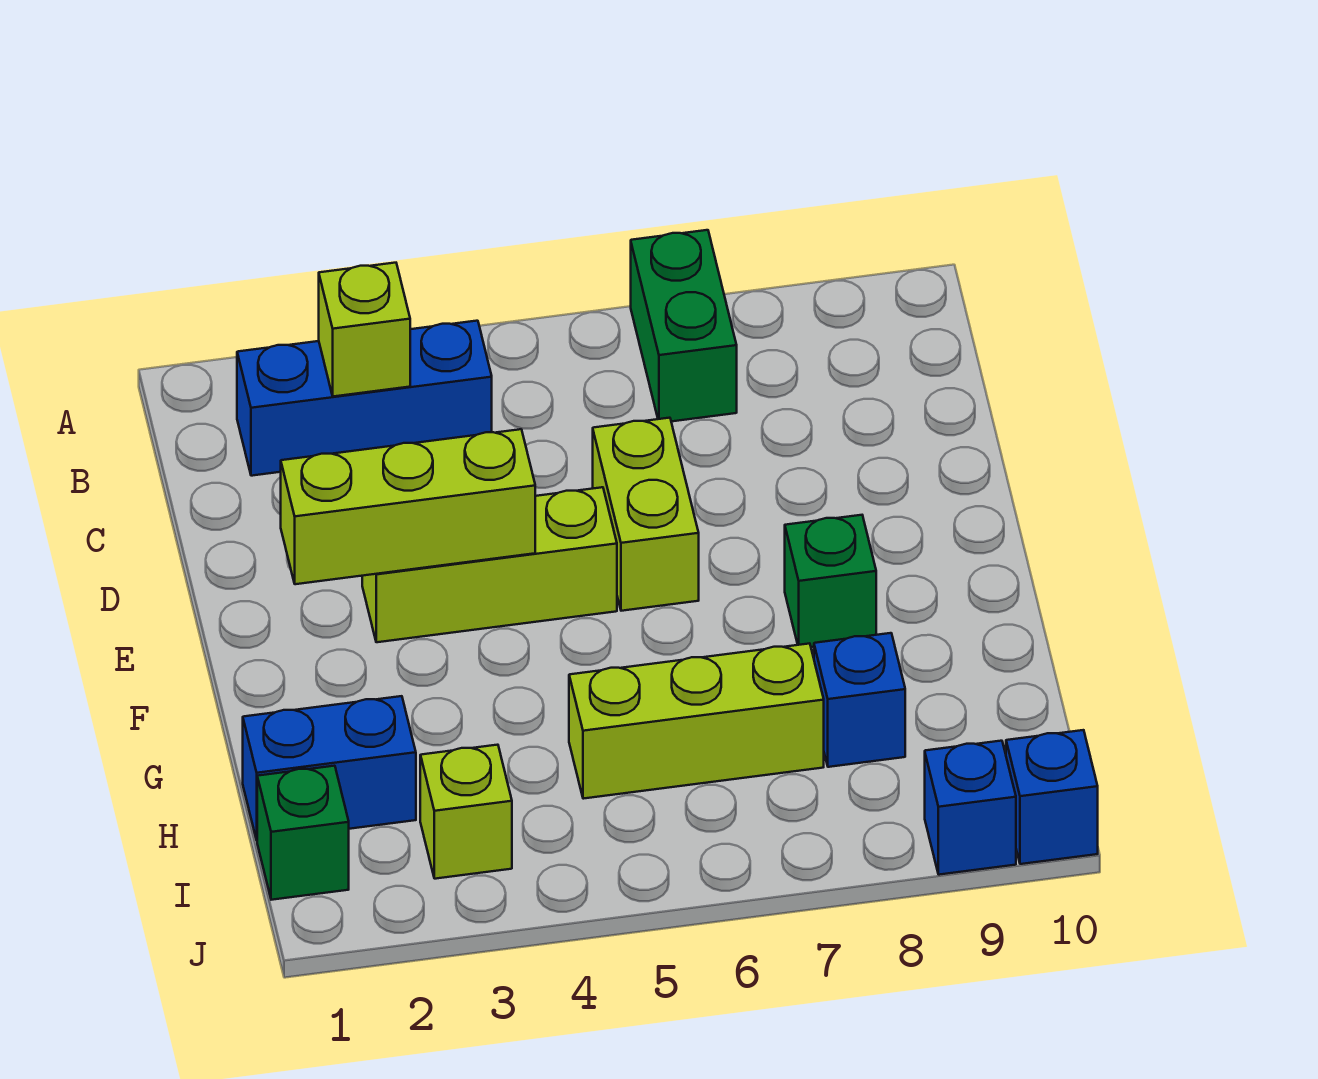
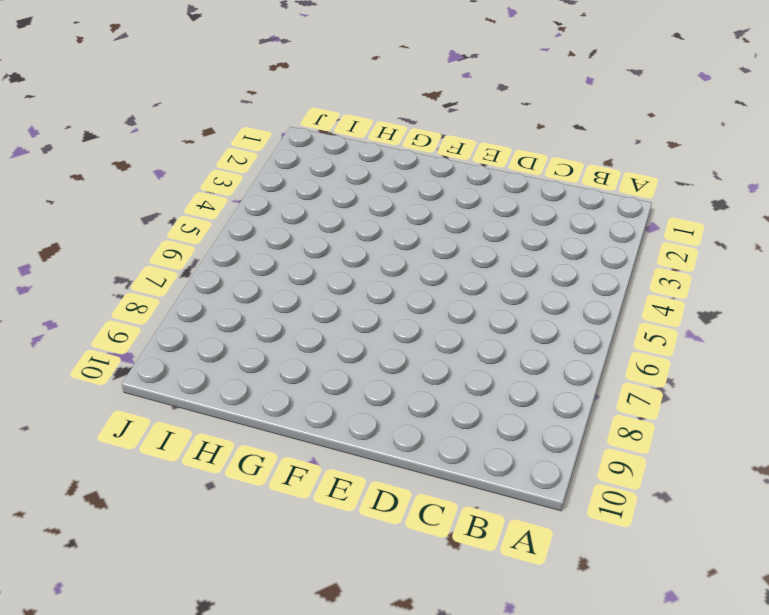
none -> green brick A7:B7 level 1
none -> blue brick B2:B4 level 1
none -> lime brick D6:E6 level 1

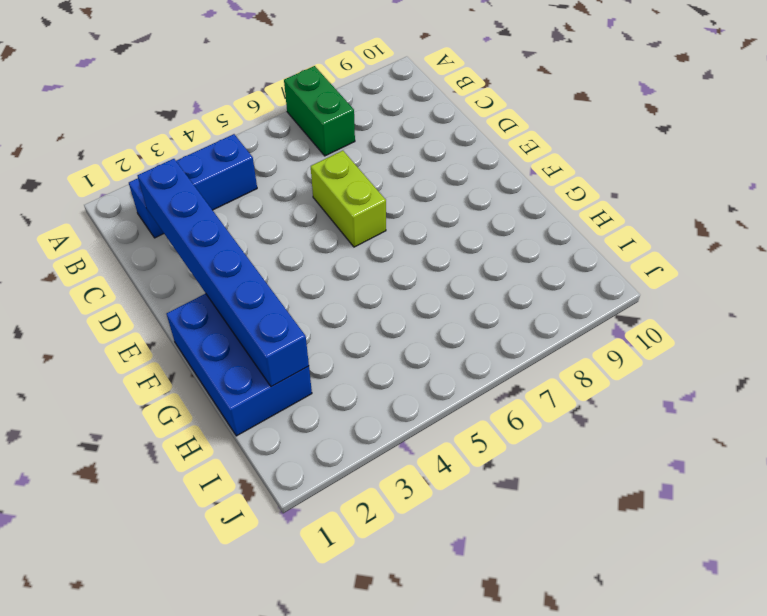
blue brick C2:H2 level 2 -> lime brick E2:E4 level 2
blue brick F1:H2 level 1 -> blue brick H1:H2 level 1
none -> lime brick E3:E5 level 1
none -> green brick F8 level 1
none -> lime brick H5:H7 level 1

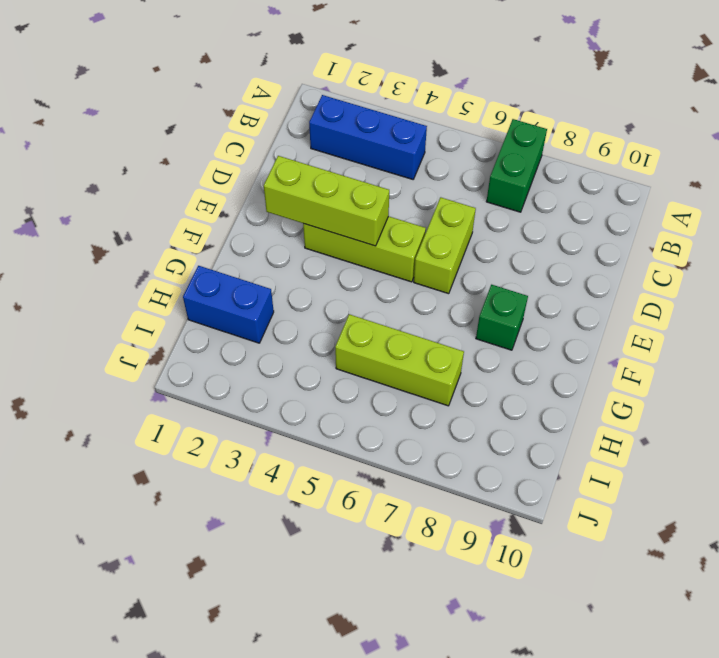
none -> blue brick H8 level 1
none -> green brick I1 level 1
none -> lime brick I3 level 1

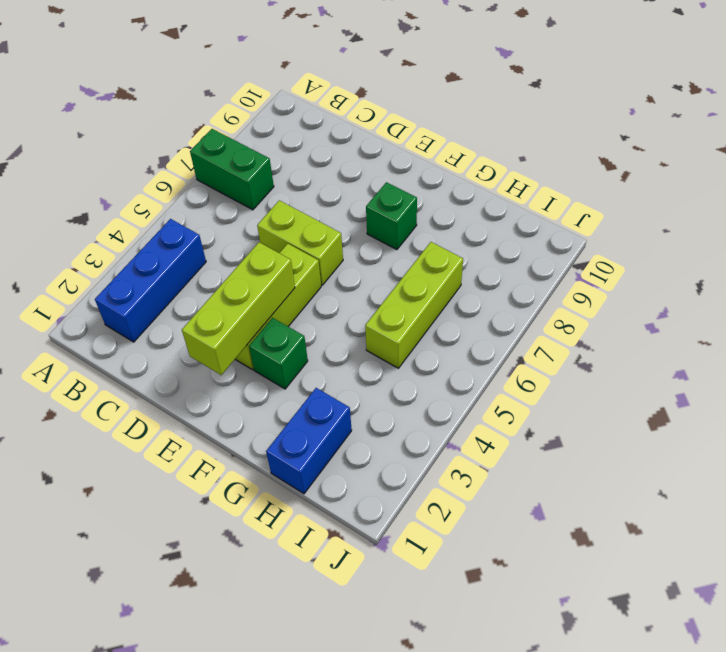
green brick F3 level 1 -> green brick I1 level 1
none -> blue brick H8 level 1
none -> lime brick I3 level 1
none -> blue brick J9 level 1

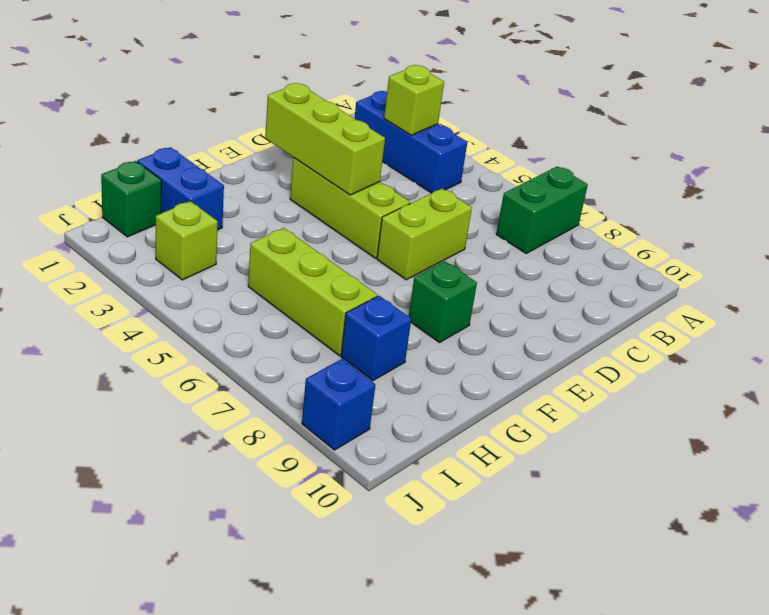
none -> blue brick J10 level 1

